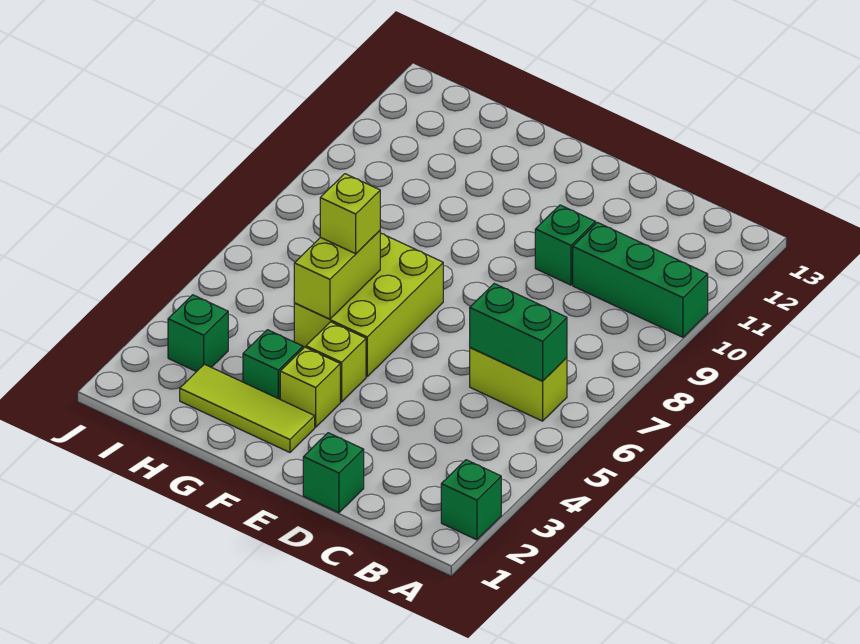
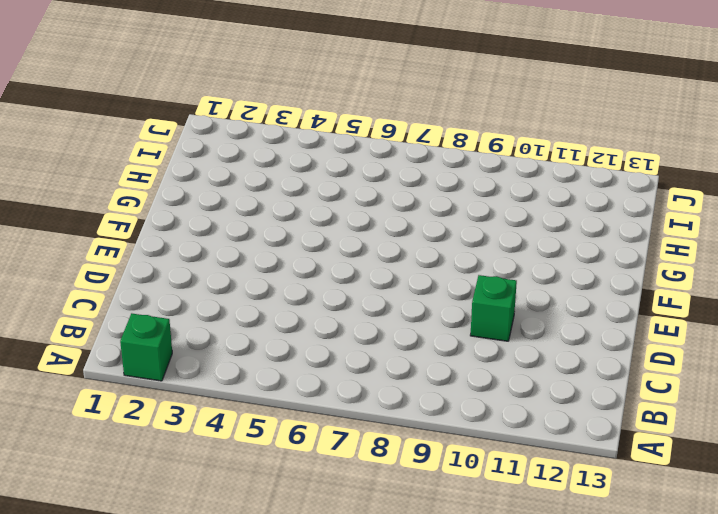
none -> green brick A10:C10 level 1
none -> lime brick B6:C6 level 1
none -> green brick D1 level 1

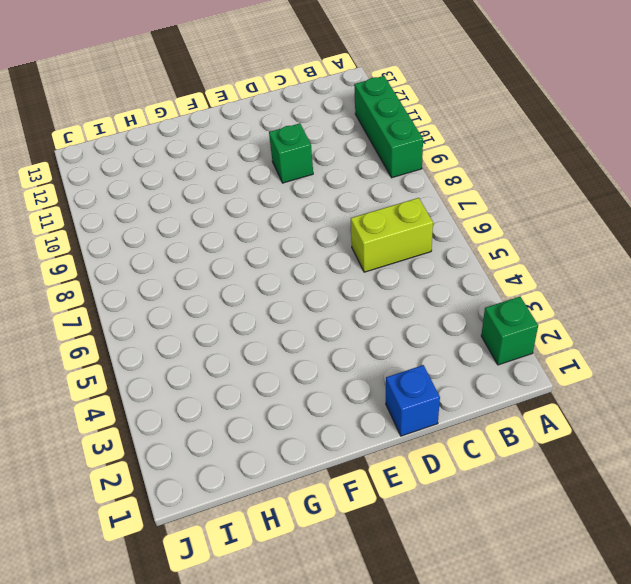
green brick A9:A11 level 1 -> green brick A10:C10 level 1
blue brick D1 level 1 -> green brick D1 level 1
none -> lime tile F2:H2 level 1
none -> lime brick F3 level 1
none -> lime brick F4 level 1

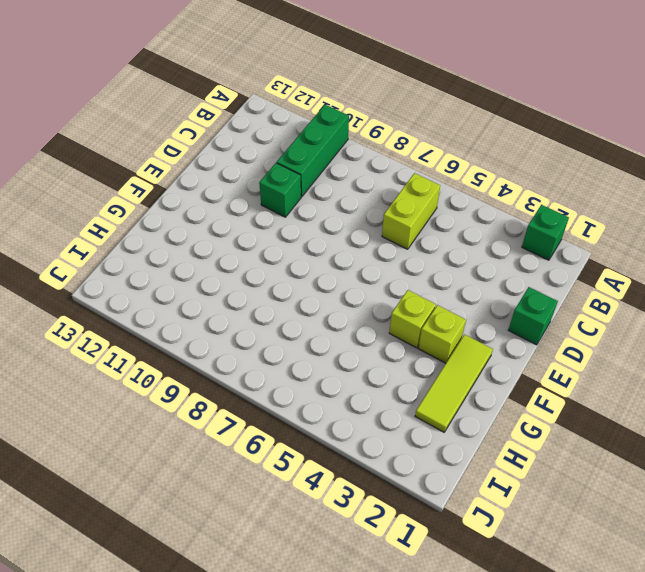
none -> lime brick F5:G7 level 1
none -> green brick G3 level 1
none -> green brick I3 level 1

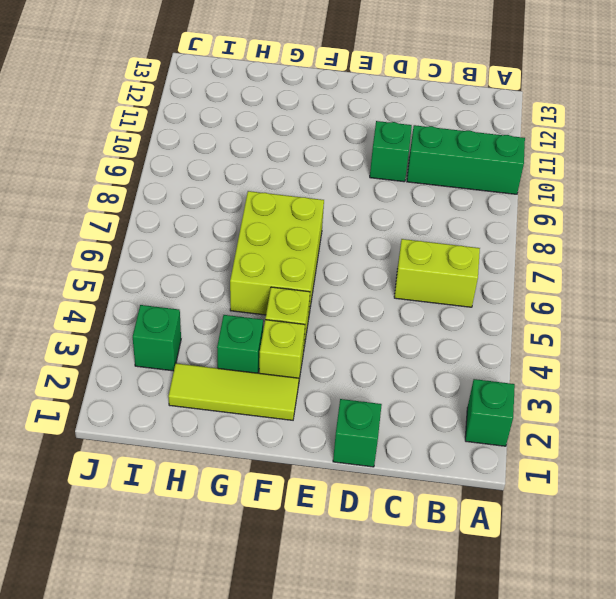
none -> green brick B6:C6 level 2
none -> lime brick G5:G6 level 2
none -> lime brick G6 level 3

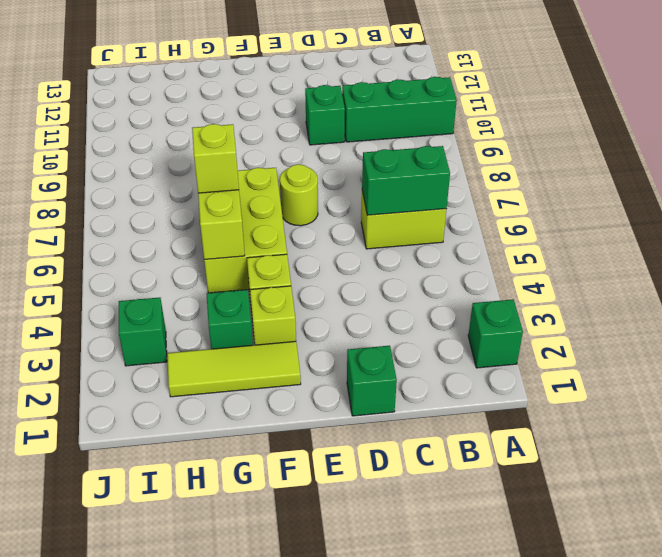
lime round brick E7 level 1 -> none

